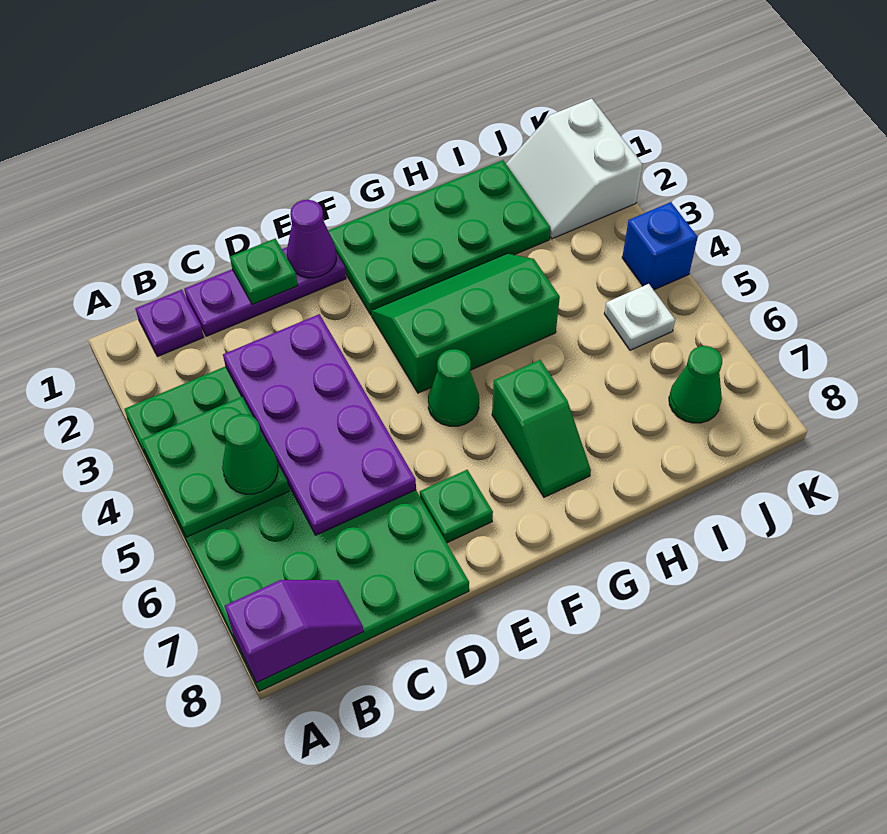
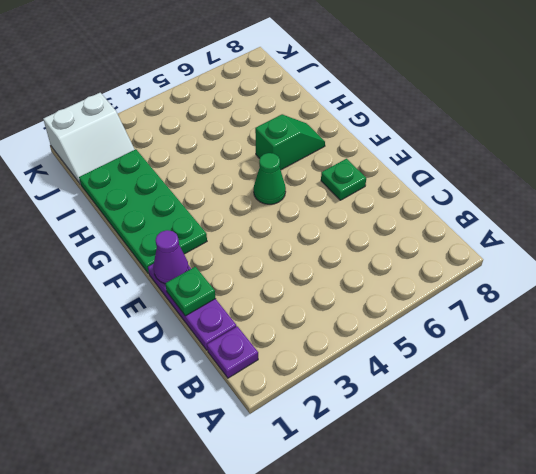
none -> green plate A3:D8 level 1
none -> green slope F3:H4 level 1 top 4
none -> white plate J5 level 1

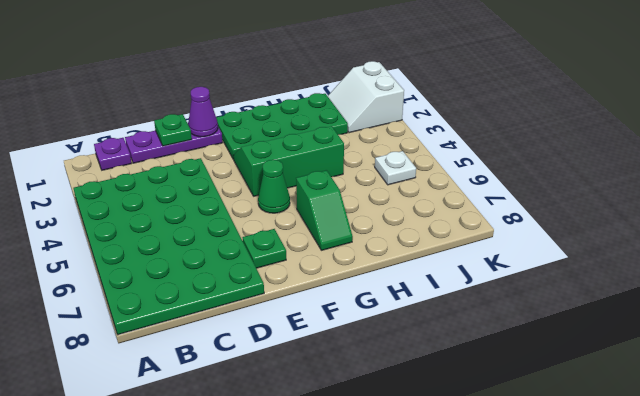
none -> green cone J7 level 1
none -> blue brick K4 level 1
none -> green plate A4:B5 level 2

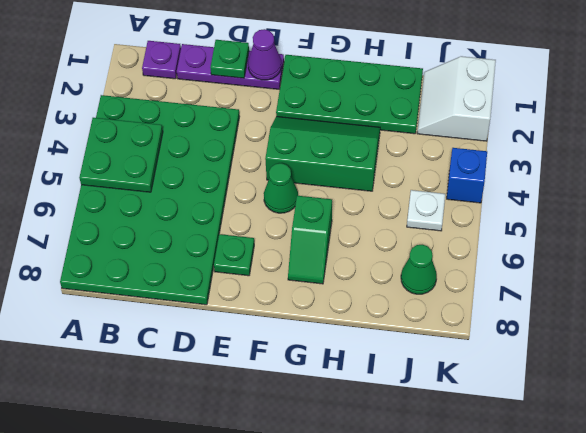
none -> purple slope A8:B8 level 2 top A
none -> purple plate C3:D6 level 2
none -> green cone B5 level 3

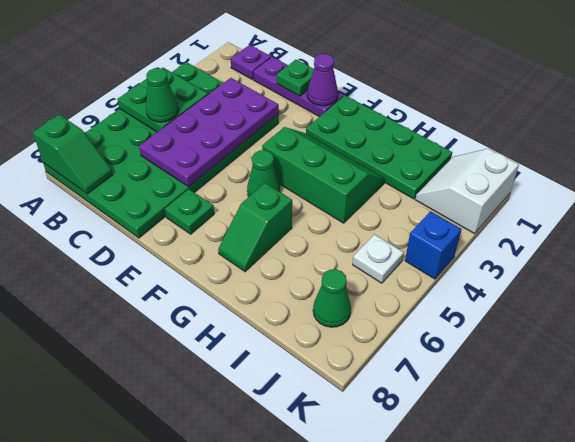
green slope A8:B8 level 2 top A -> purple slope A8:B8 level 2 top A

